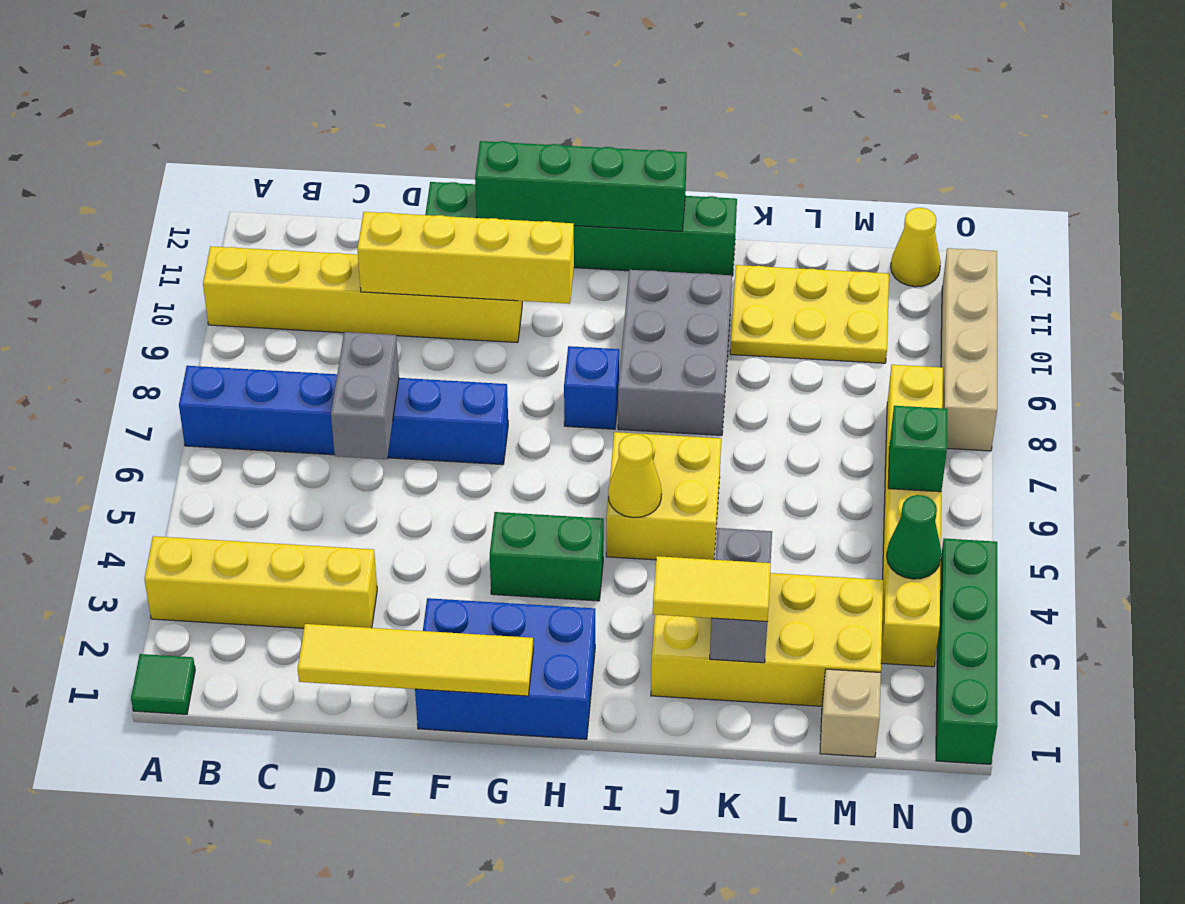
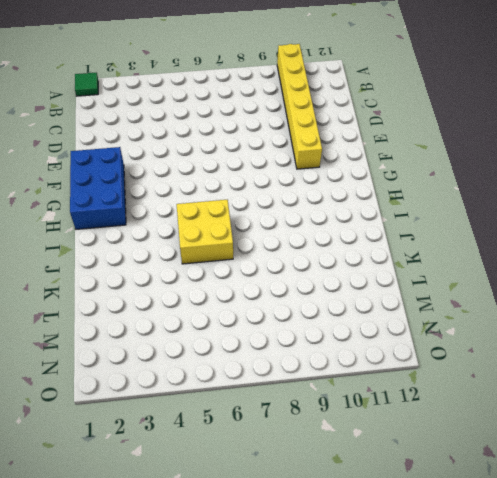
none -> yellow brick A3:D3 level 1
none -> blue brick A7:F7 level 1
none -> green brick E12:J12 level 1

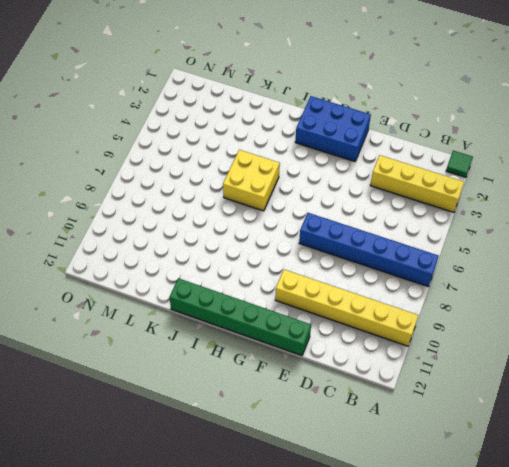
none -> green brick G4:H4 level 1
none -> blue brick H8 level 1
none -> grey brick I8:J10 level 1

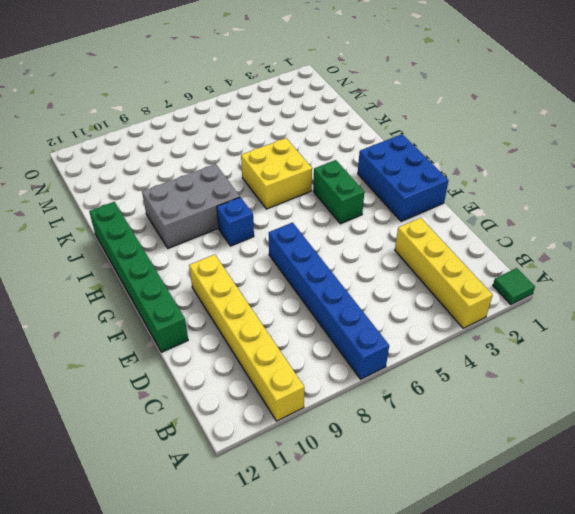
none -> yellow brick J2:M3 level 1
none -> yellow plate K10:M11 level 1
none -> tan brick M1 level 1

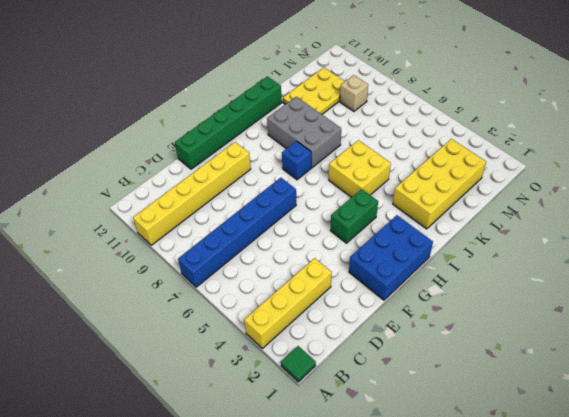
tan brick M9 level 1 -> tan brick M1 level 1
none -> yellow brick N3:N8 level 1
none -> yellow cone N12 level 1
none -> green brick O1:O4 level 1

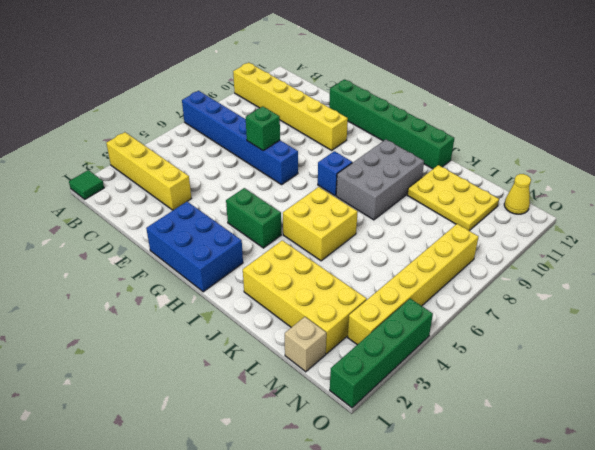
green brick E7 level 2 -> green brick N6 level 2
none -> tan brick O8:O11 level 1
none -> yellow tile D1:G1 level 2
none -> grey brick D6:D7 level 2

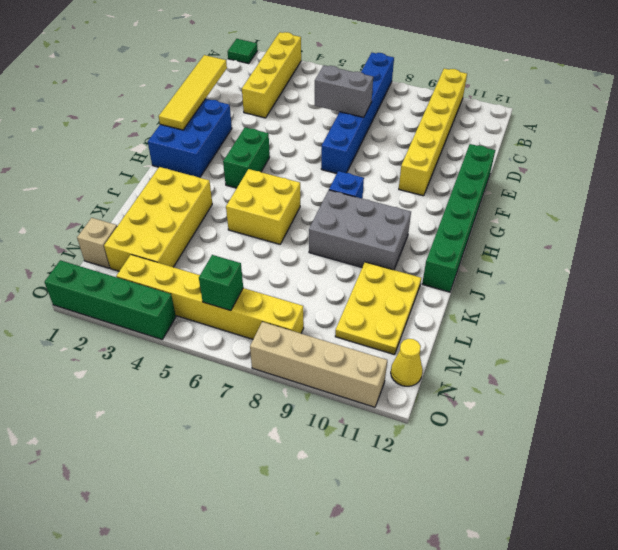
none -> yellow brick D10:G10 level 2
none -> green brick F12:I12 level 2
none -> yellow cone I5 level 2

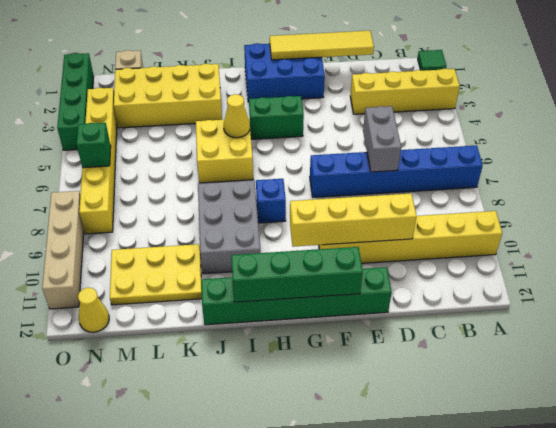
none -> grey brick K2:K3 level 2
none -> green cone N4 level 2
none -> yellow tile J2:K2 level 3

